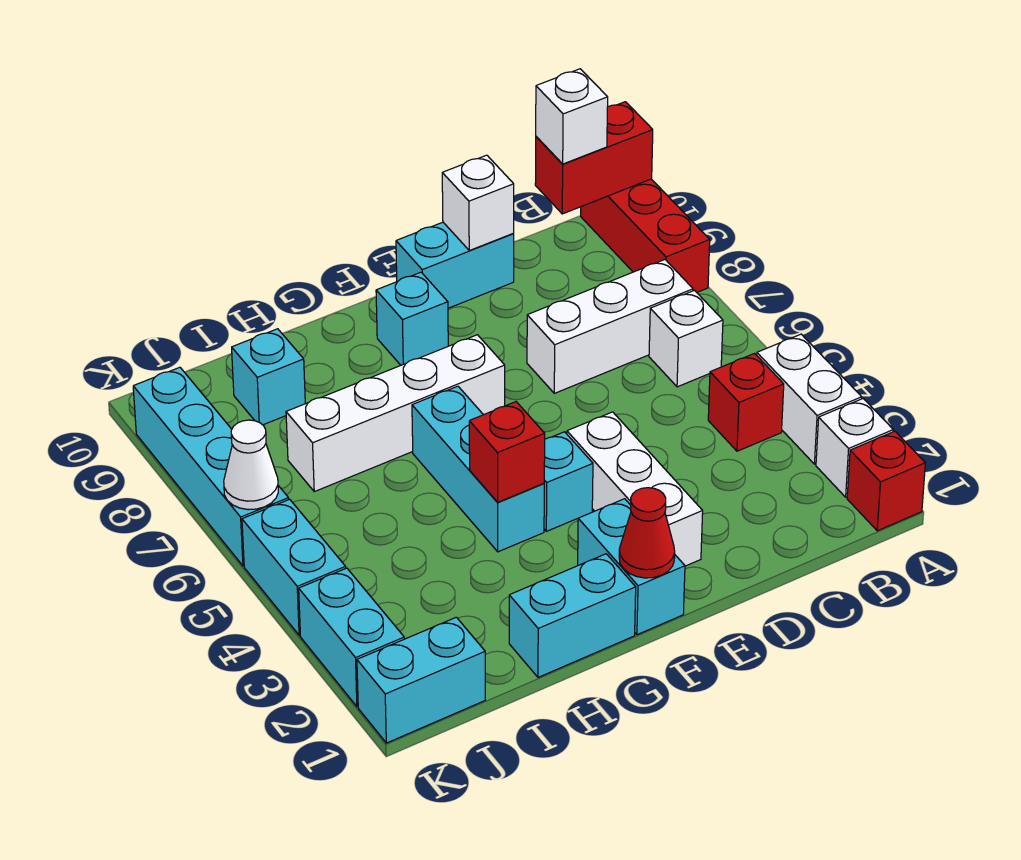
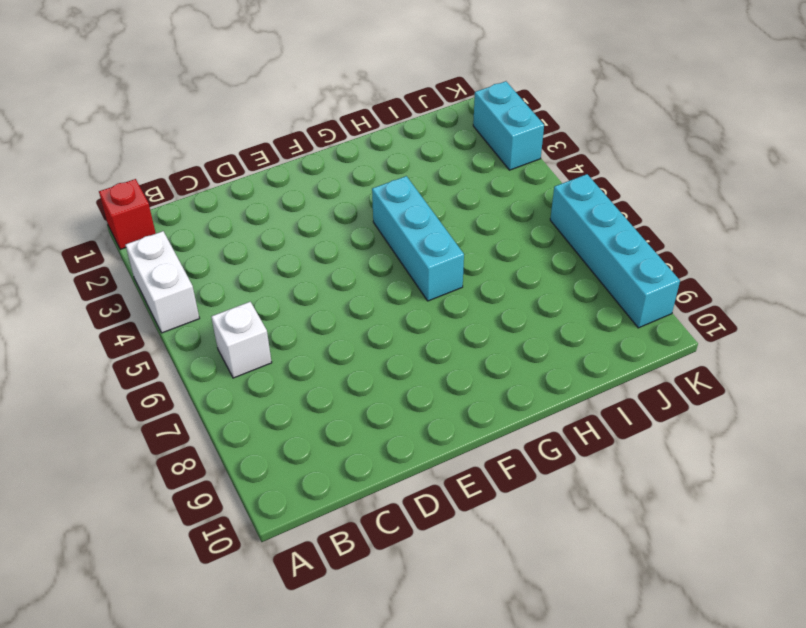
none -> white brick A2 level 1
none -> red brick A8:A10 level 1
none -> red brick B4 level 1

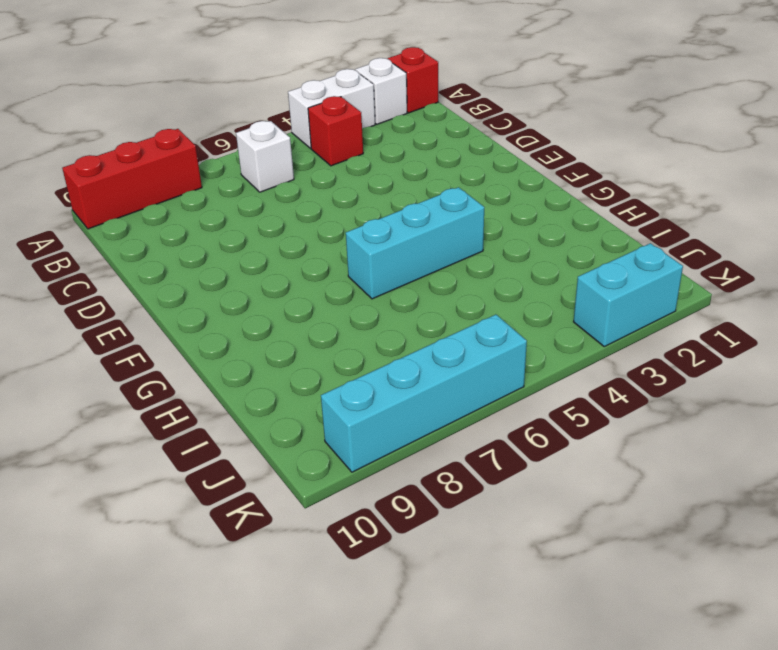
none -> white brick B7:D7 level 1
none -> cyan brick D10:E10 level 1
none -> white brick E2:E4 level 1

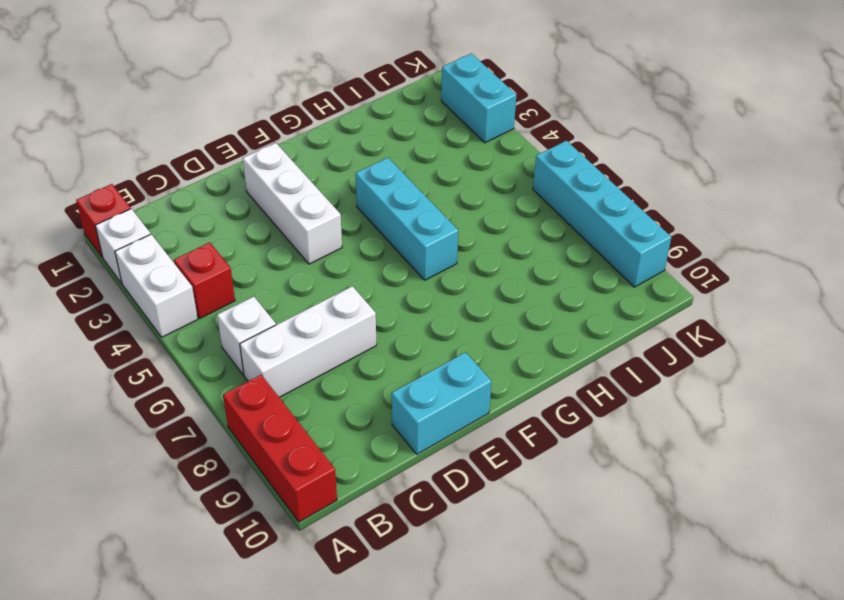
none -> cyan brick F1:F2 level 1
none -> cyan brick F4 level 1
none -> white brick F7:I7 level 1

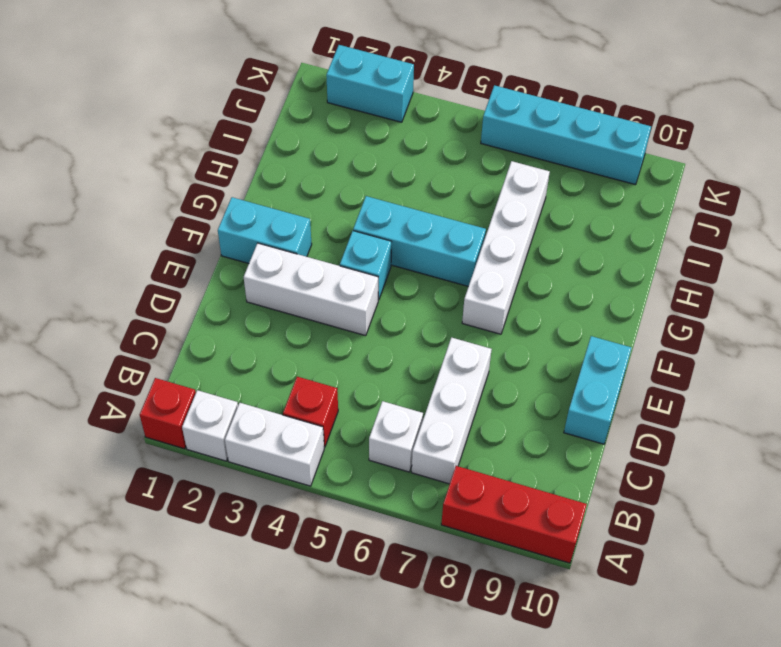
none -> cyan brick F9 level 1
none -> cyan brick G1:H1 level 1
none -> cyan brick I9 level 1

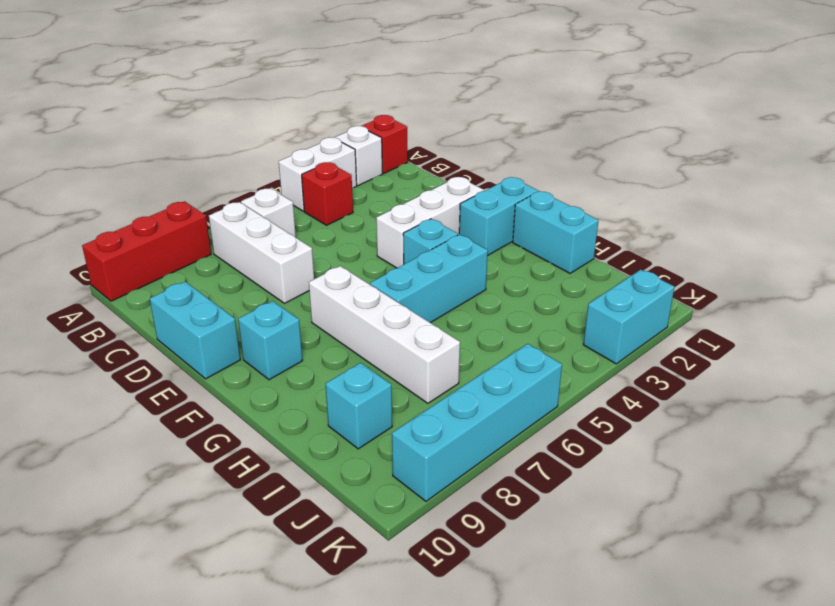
none -> cyan brick J1:K1 level 1
none -> cyan brick K4:K5 level 1
none -> red brick A10:B10 level 2

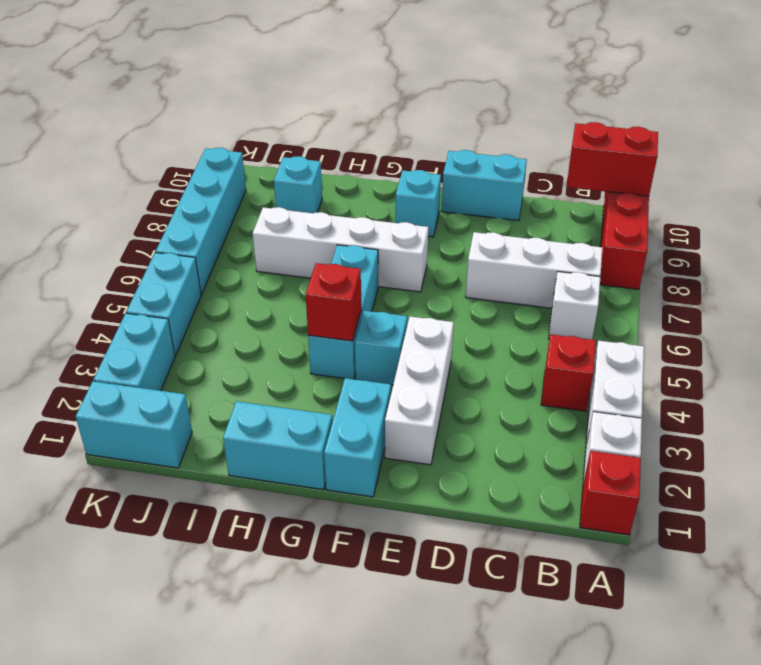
none -> white brick D10 level 2
none -> red cone F1 level 2
none -> white cone K6 level 2

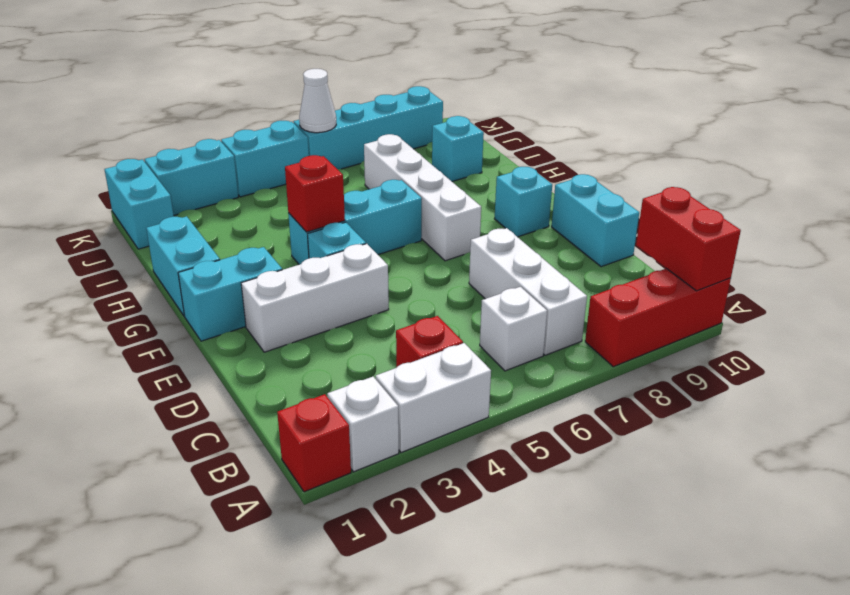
none -> white brick D10 level 2
none -> red cone F1 level 2
none -> white brick B10 level 3

